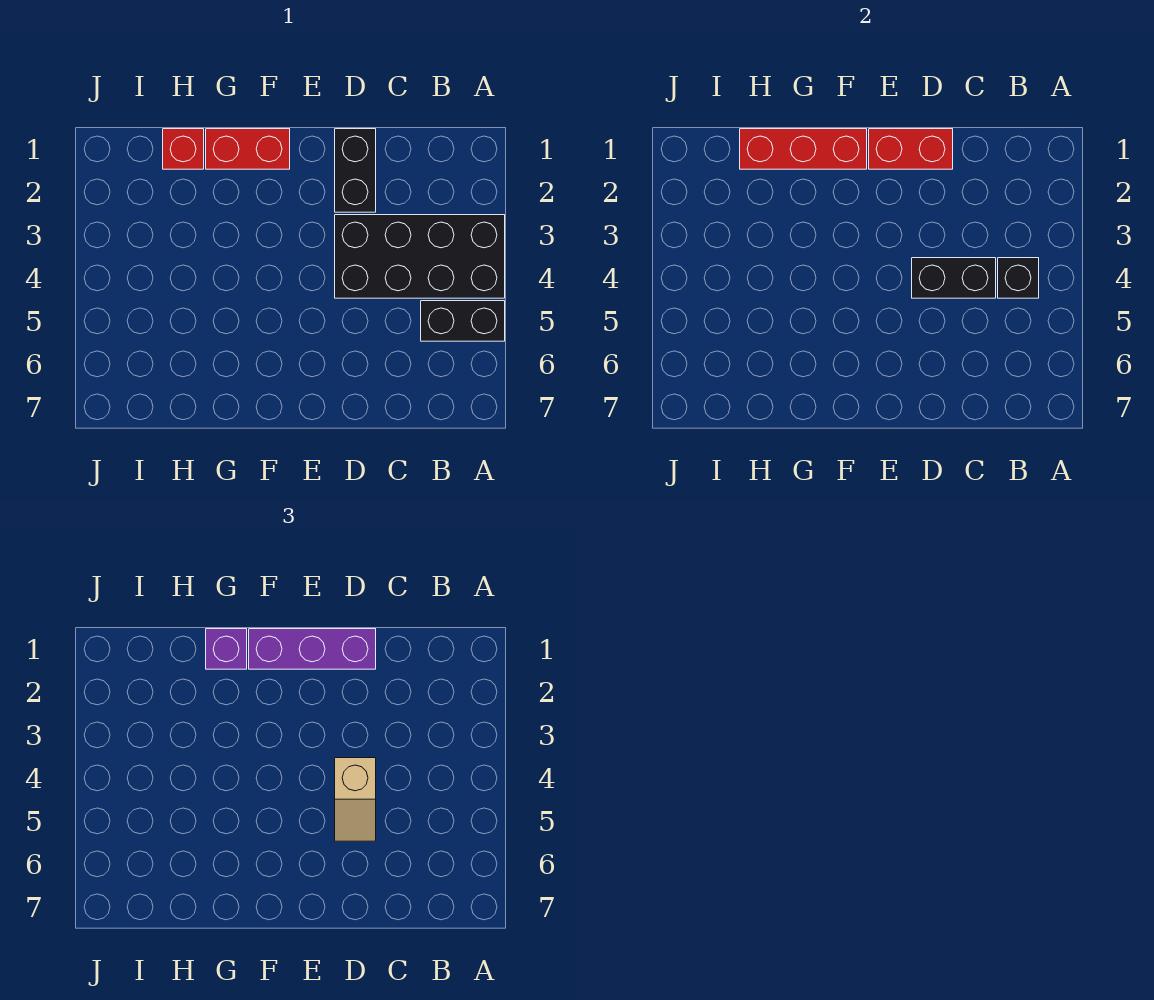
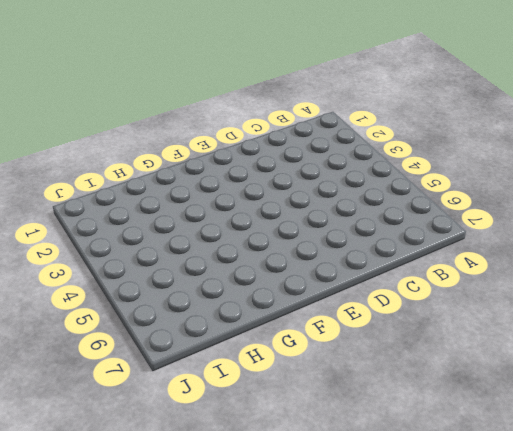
none -> black brick A3:D4 level 1
none -> black brick A5:B5 level 1
none -> black brick D1:D2 level 1

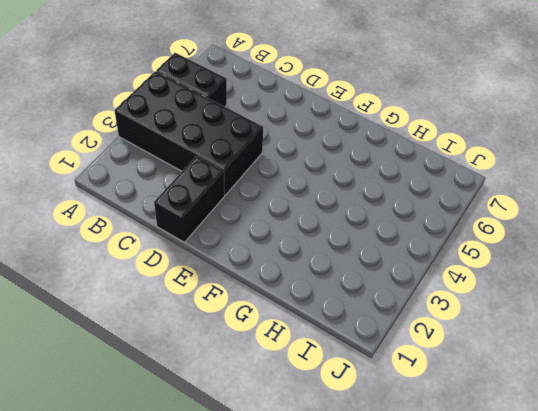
none -> red brick F1:G1 level 1
none -> red brick H1 level 1
none -> black brick B4 level 2

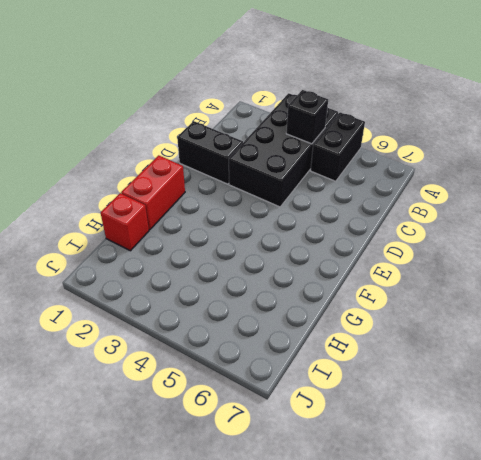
none -> black brick C4:D4 level 2
none -> red brick D1:E1 level 2
none -> red brick F1:H1 level 2

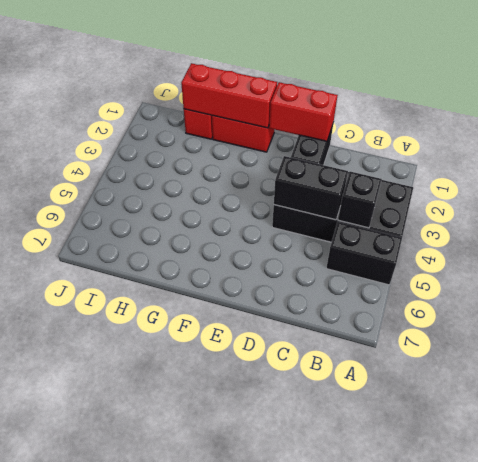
none -> purple brick D1:F1 level 3
none -> tan slope D4:D5 level 3 top 4
none -> purple brick G1 level 3

